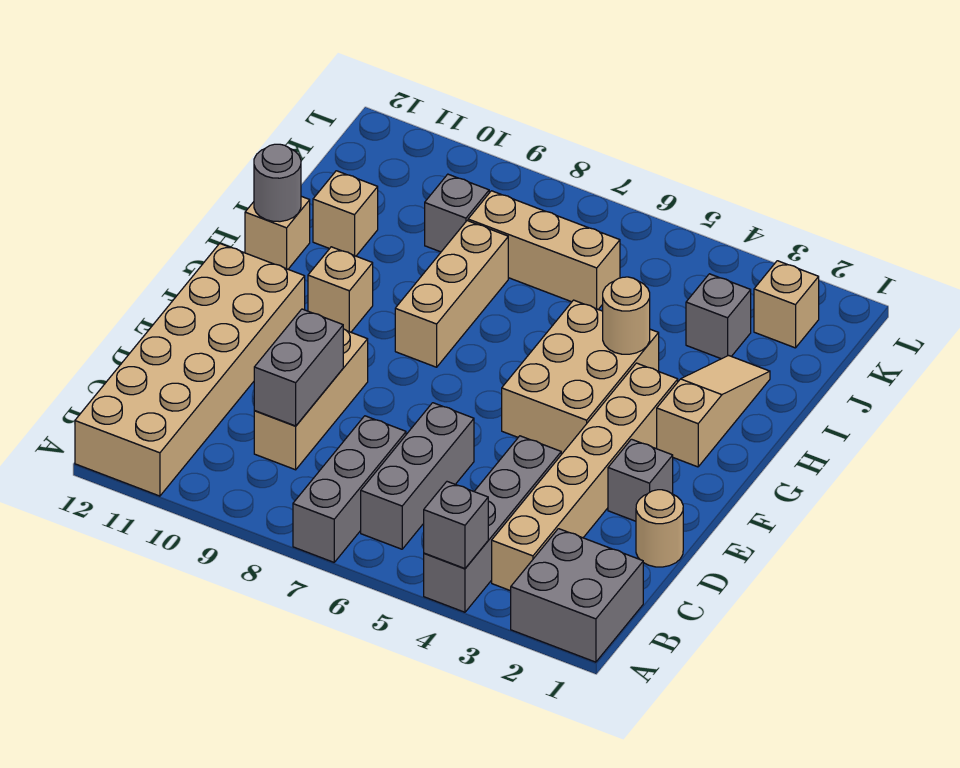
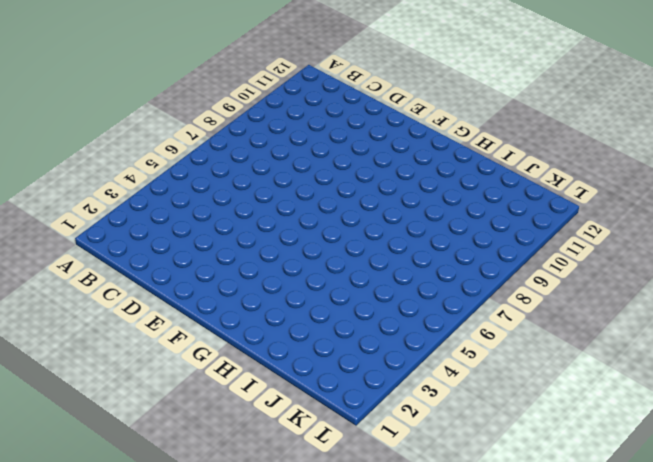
none -> grey brick A1:B2 level 1
none -> grey brick A4:D4 level 1
none -> grey brick A7:C7 level 1

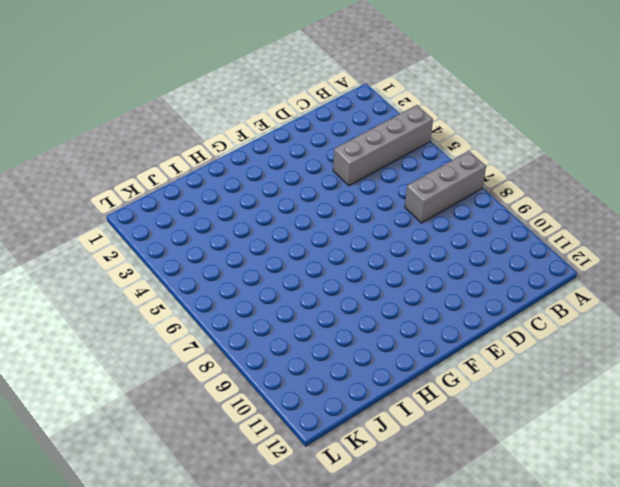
none -> grey brick A1:B2 level 1
none -> tan brick A11:F12 level 1
none -> tan brick B3:G3 level 1

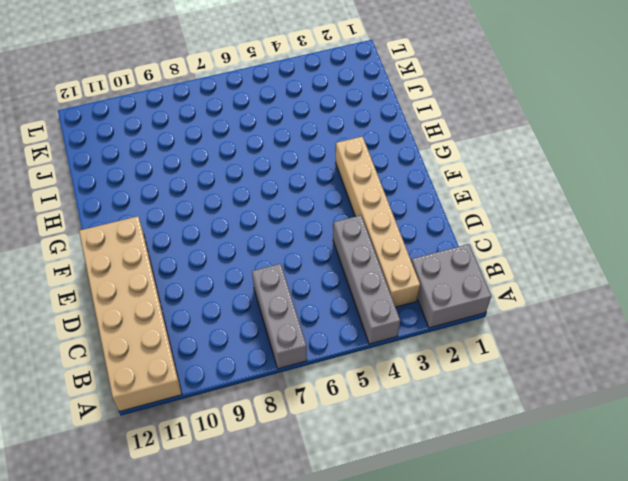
none -> grey brick B6:D6 level 1
none -> tan brick C9:E9 level 1
none -> tan round brick D1 level 1

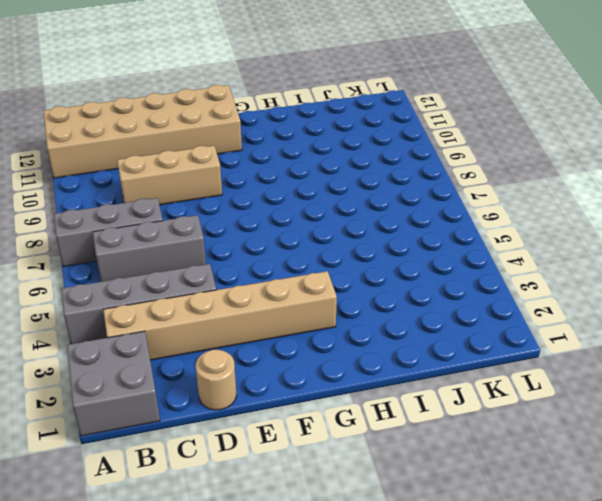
none -> grey brick E2 level 1
none -> tan brick F4:H5 level 1
none -> tan slope G2:I2 level 1 top G

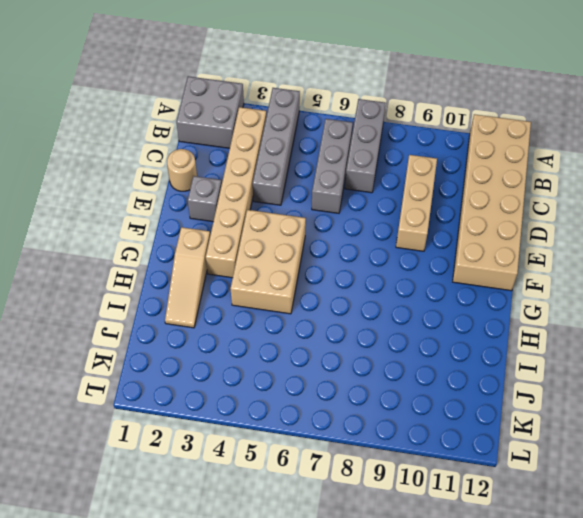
none -> tan brick G8:I8 level 1
none -> tan brick G10 level 1
none -> tan brick H12 level 1

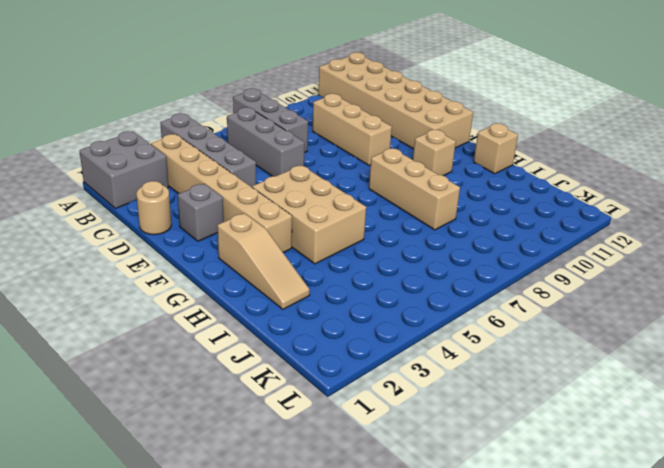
none -> tan brick I11 level 1
none -> grey brick J3 level 1
none -> tan brick J6:J8 level 1

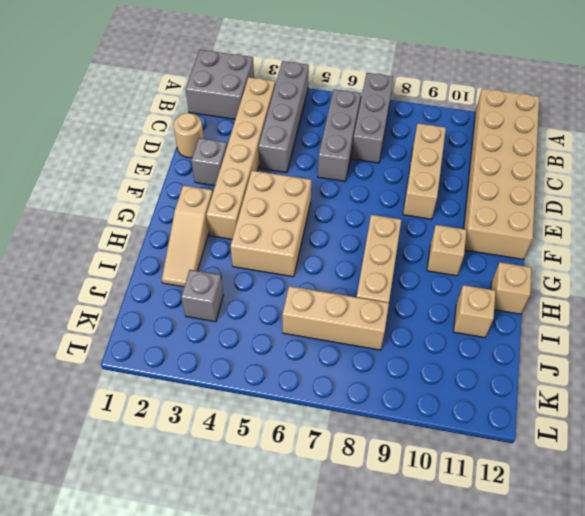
none -> grey brick J9 level 1
none -> tan brick K2 level 1
none -> grey brick A4 level 2

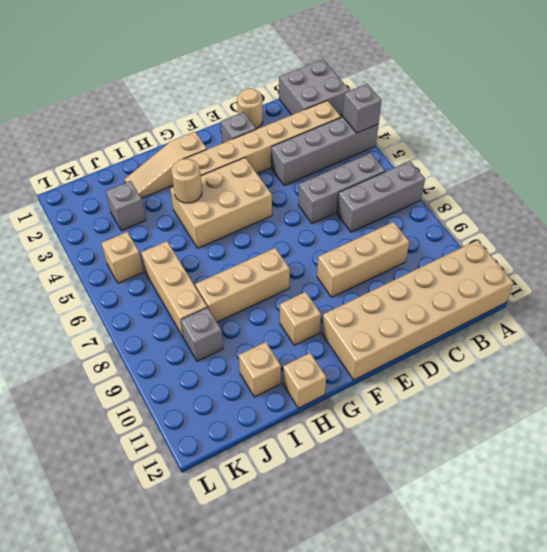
tan brick K5 level 1 -> tan brick K2 level 1
none -> grey brick C9:D9 level 2
none -> grey round brick H12 level 2

